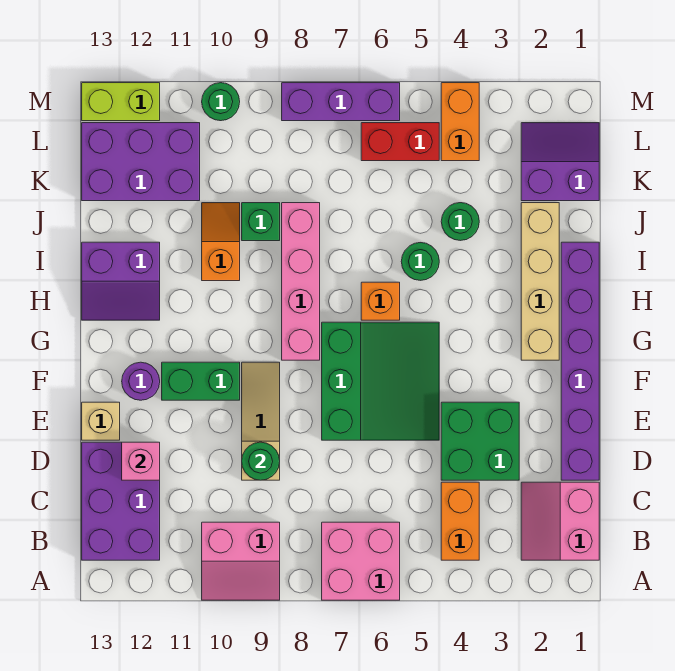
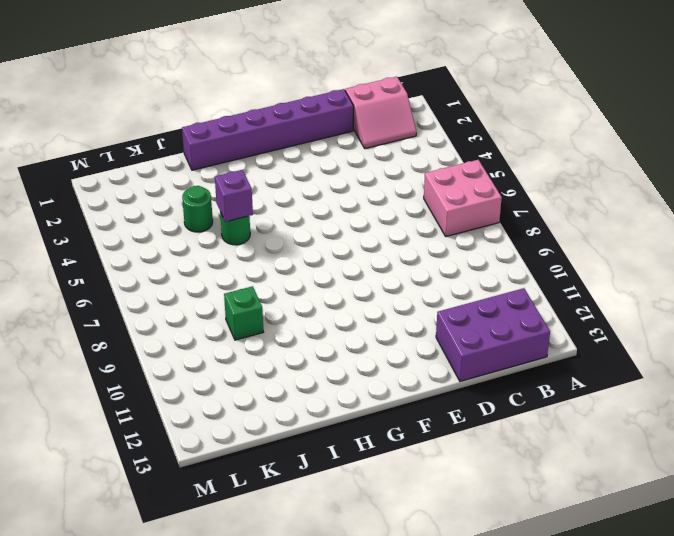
purple brick I5 level 2 -> none
none -> pink slope A9:B10 level 1 top B
none -> orange brick B4:C4 level 1
none -> green brick D3:E4 level 1

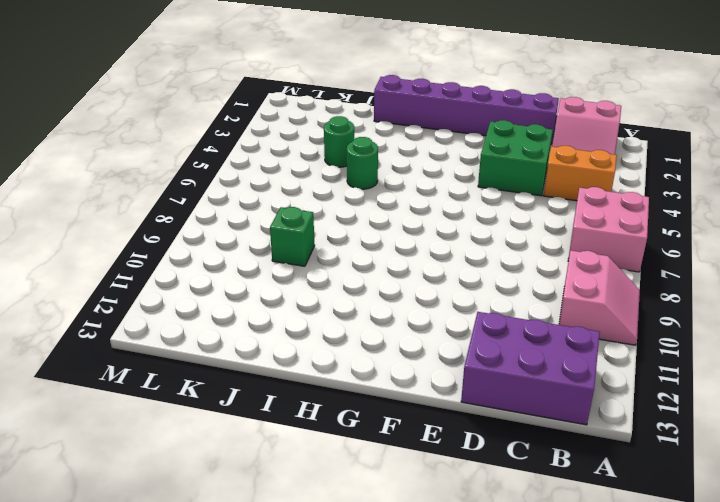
none -> tan slope D9:F9 level 1 top D
none -> green slope E5:G7 level 1 top 7
none -> tan brick E13 level 1

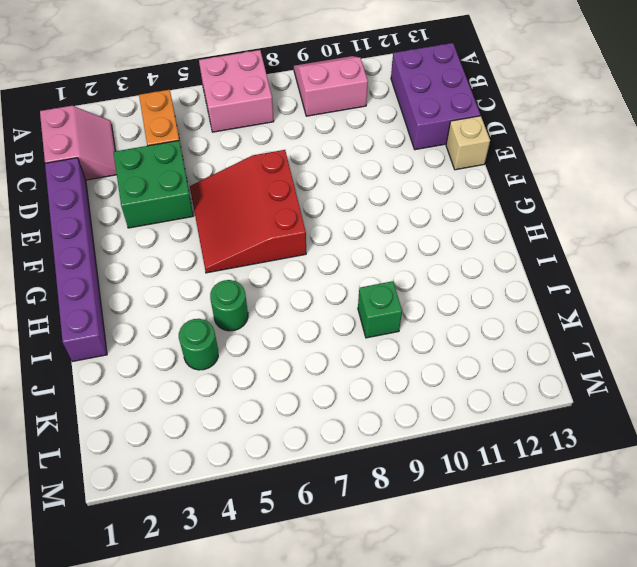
red slope E5:G7 level 1 top 7 -> green slope E5:G7 level 1 top 7
none -> tan slope D9:F9 level 1 top D
none -> green brick F10:F11 level 1
none -> purple round brick F12 level 1

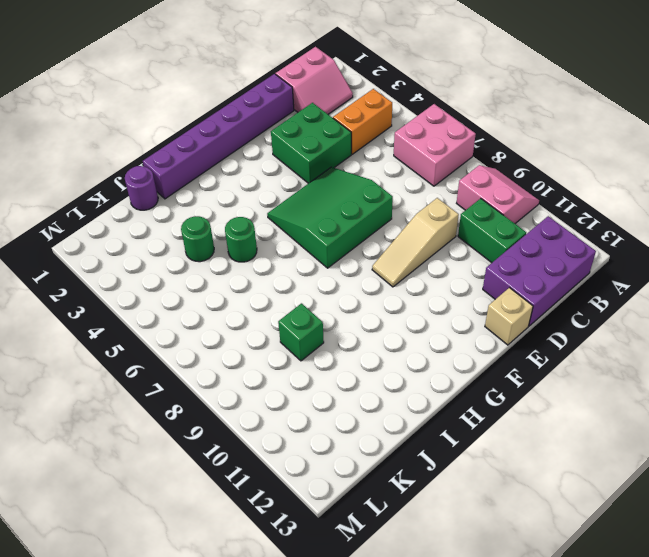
green brick C10:C11 level 1 -> green brick F10:F11 level 1
purple round brick J1 level 1 -> purple round brick F12 level 1
none -> tan brick G2:J2 level 1
none -> pink brick G8:J8 level 1
none -> orange brick H6 level 1

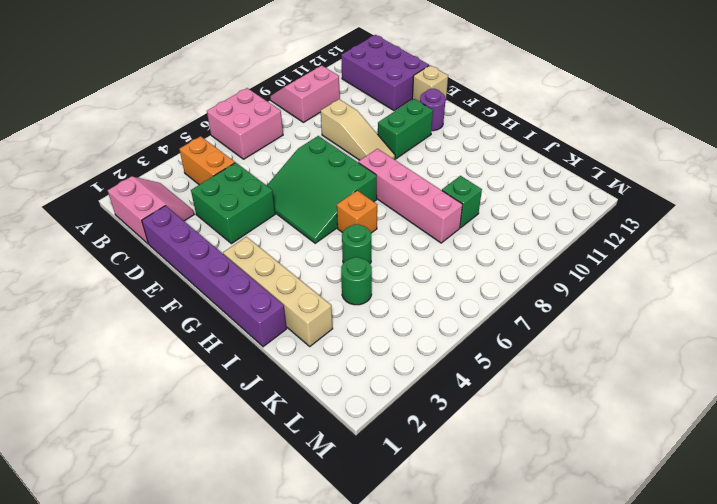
none -> purple slope H12:I13 level 1 top I
none -> orange slope I10:J10 level 1 top I
none -> purple slope K1:L2 level 1 top K

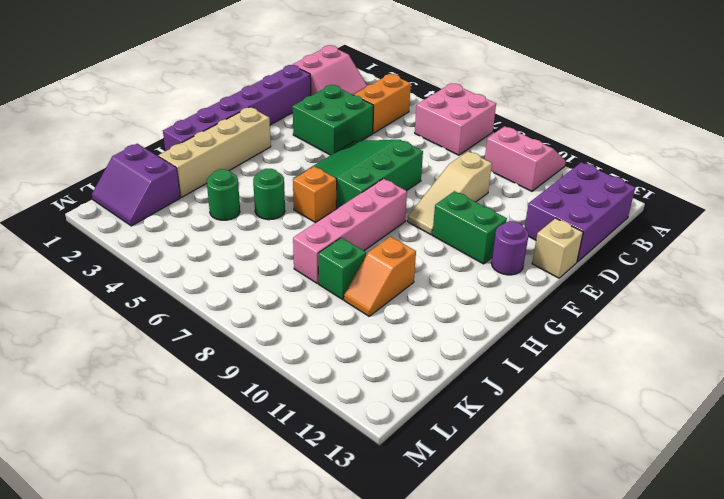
none -> purple slope H12:I13 level 1 top I
none -> purple brick K11:L13 level 1
none -> orange brick L4:M4 level 1

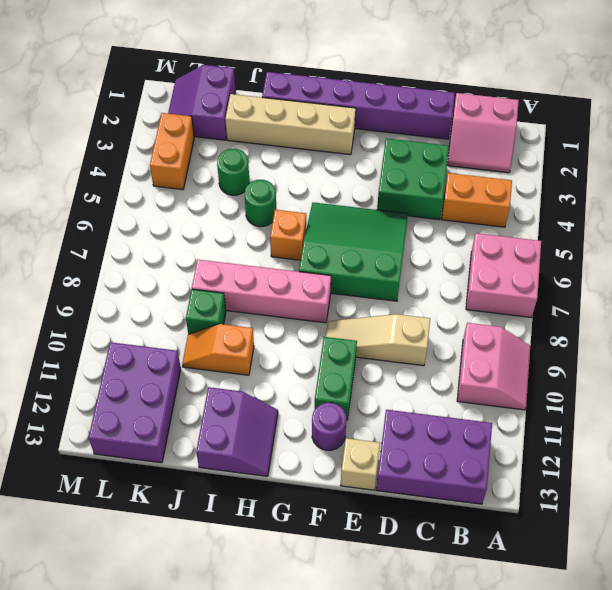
orange brick L3:L4 level 1 -> orange brick L4:M4 level 1
none -> red brick L5:L6 level 1
none -> purple brick M6:M8 level 1
none -> green round brick M10 level 1

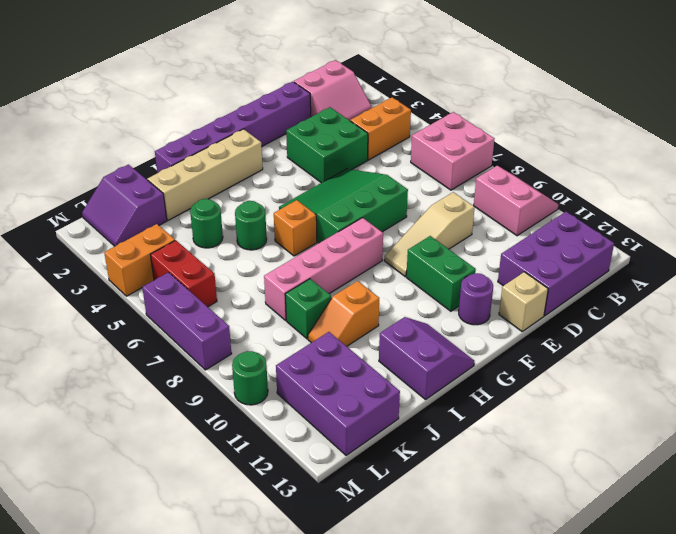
none -> lime brick M12:M13 level 1
none -> green round brick D9 level 2
none -> pink brick D12 level 2

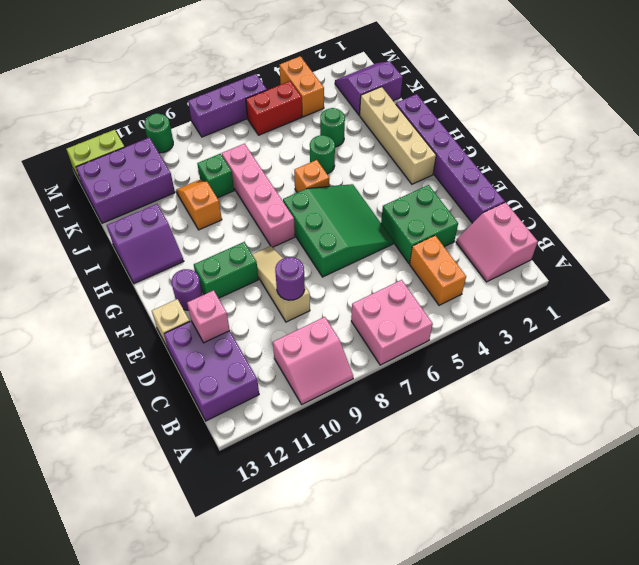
purple round brick D9 level 2 -> green round brick D9 level 2

